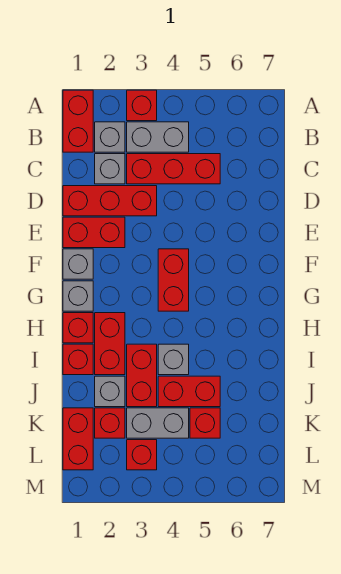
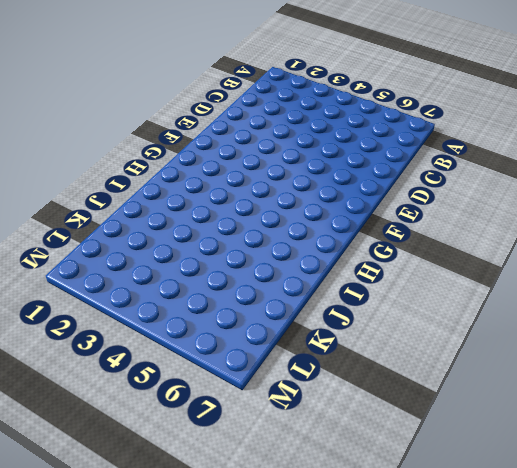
none -> red brick A1:B1 level 1
none -> red brick A3 level 1
none -> grey brick B2 level 1

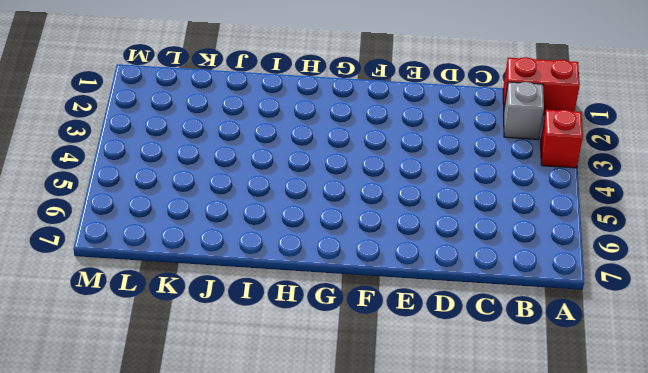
none -> grey brick B3:B4 level 1
none -> grey brick C2 level 1
none -> red brick C3:C5 level 1

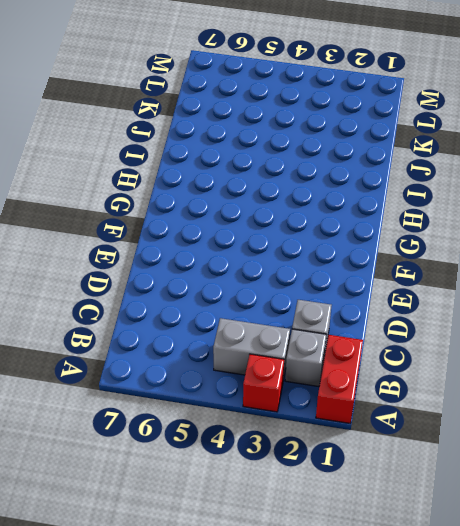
none -> red brick C3:C5 level 1
none -> red brick D1:D3 level 1
none -> red brick E1:E2 level 1

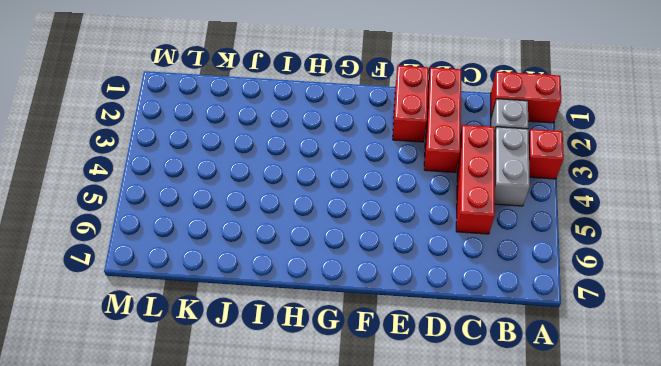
none -> grey brick C2 level 1
none -> grey brick F1 level 1
none -> red brick F4:G4 level 1

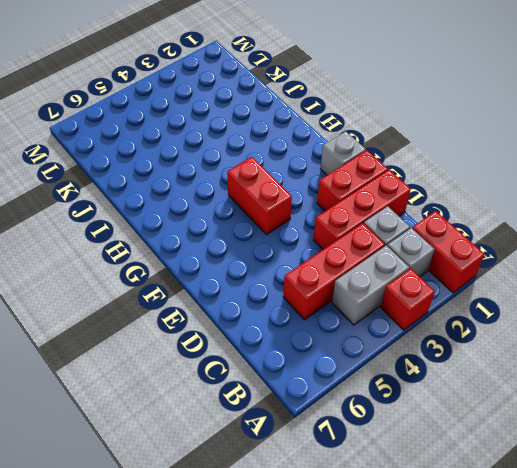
none -> grey brick G1 level 1
none -> red brick H1 level 1
none -> red brick H2:I2 level 1

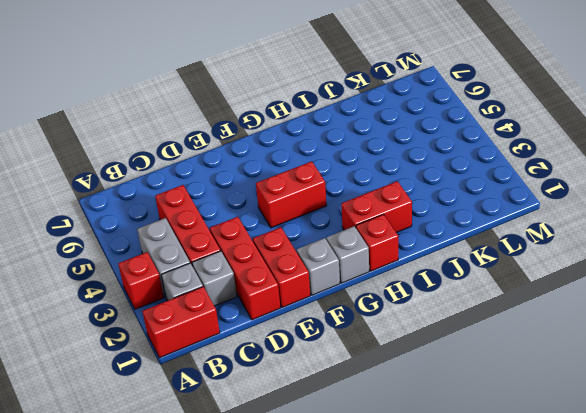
none -> red brick I1 level 1
none -> red brick I3:J3 level 1
none -> grey brick I4 level 1

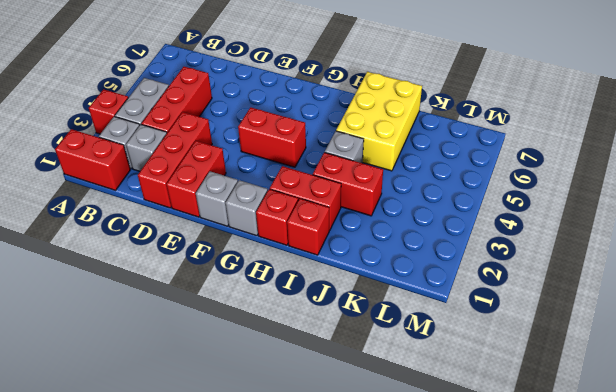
yellow brick I5:J7 level 1 -> red brick J4:J5 level 1
none -> grey brick J2 level 1
none -> red brick K1:L1 level 1
none -> red brick K2 level 1

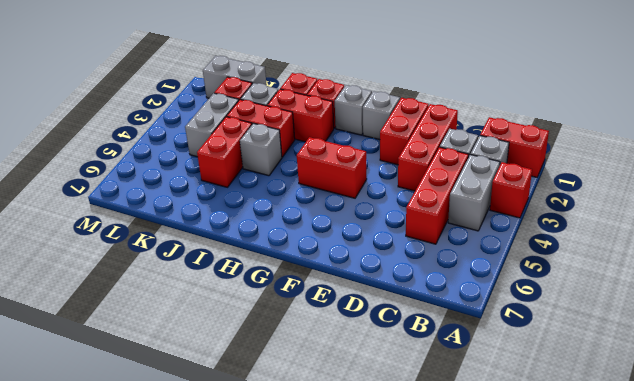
grey brick K1:L1 level 1 -> red brick K1:L1 level 1
none -> red brick K5 level 1
none -> red brick L3 level 1

